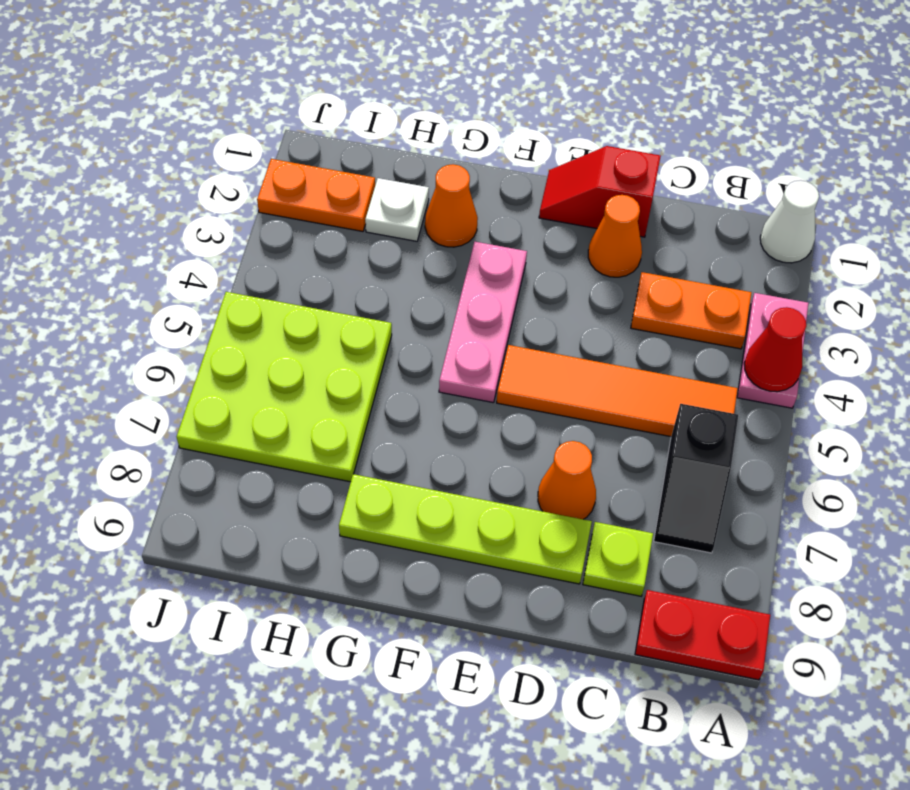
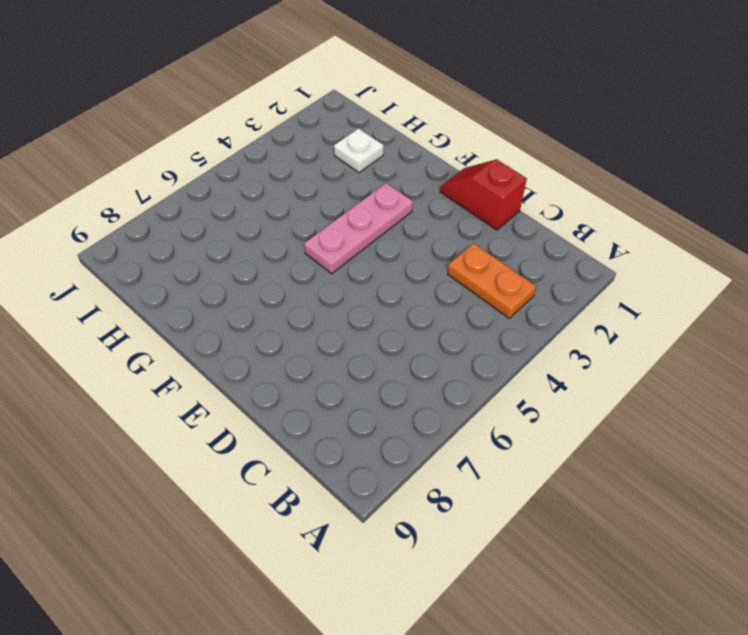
none -> white cone A1 level 1
none -> pink plate A3:A4 level 1
none -> red plate A9:B9 level 1

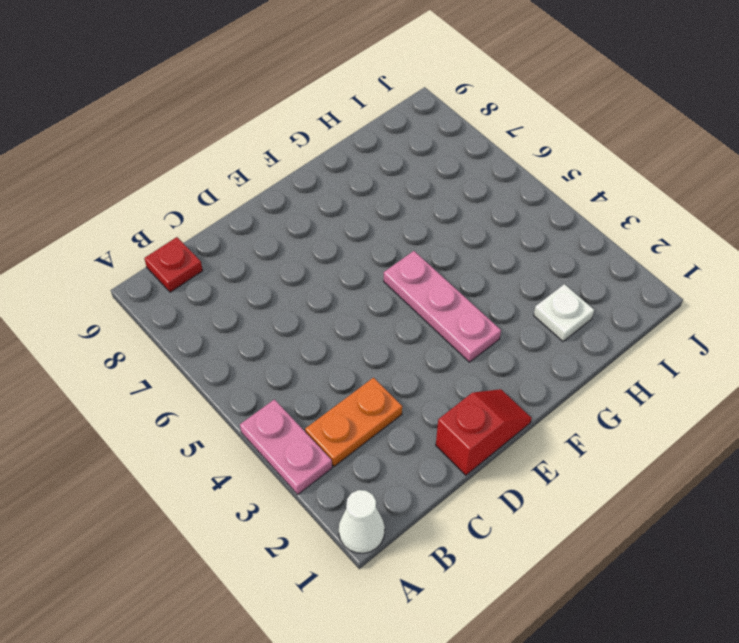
red plate B9 level 1 -> red plate A9:B9 level 1
none -> orange tile B5:E5 level 1
none -> black slope B6:B7 level 1 top 6
none -> lime plate C8 level 1

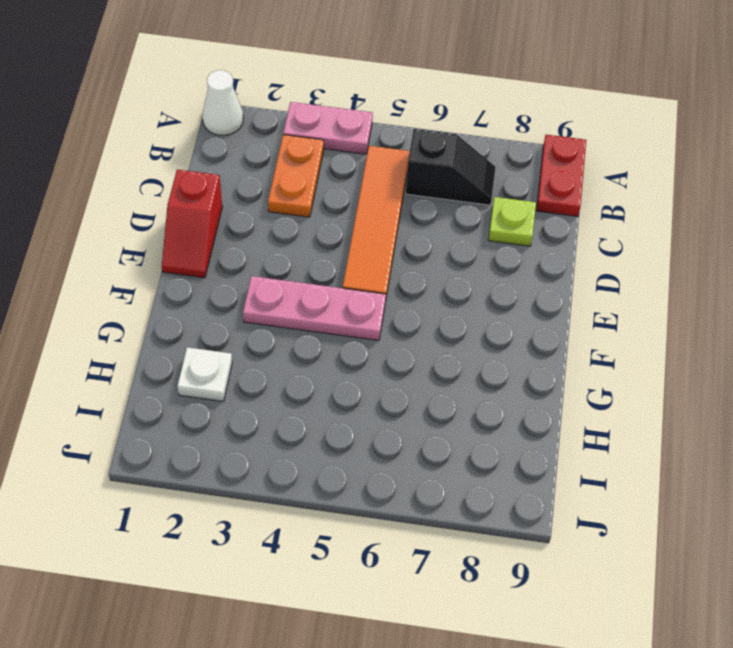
none -> orange cone D2 level 1
none -> orange cone D7 level 1
none -> lime plate D8:G8 level 1

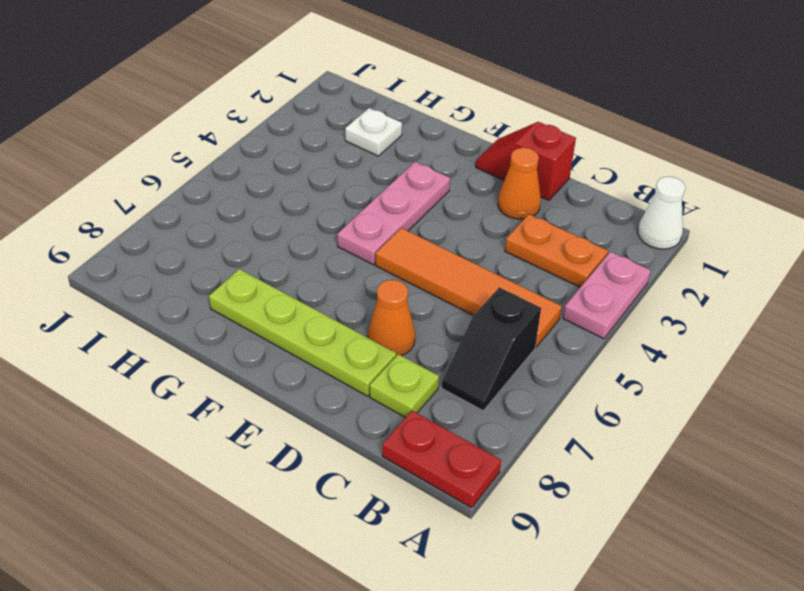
none -> orange cone G2 level 1
none -> lime plate H5:J7 level 1
none -> orange plate I2:J2 level 1

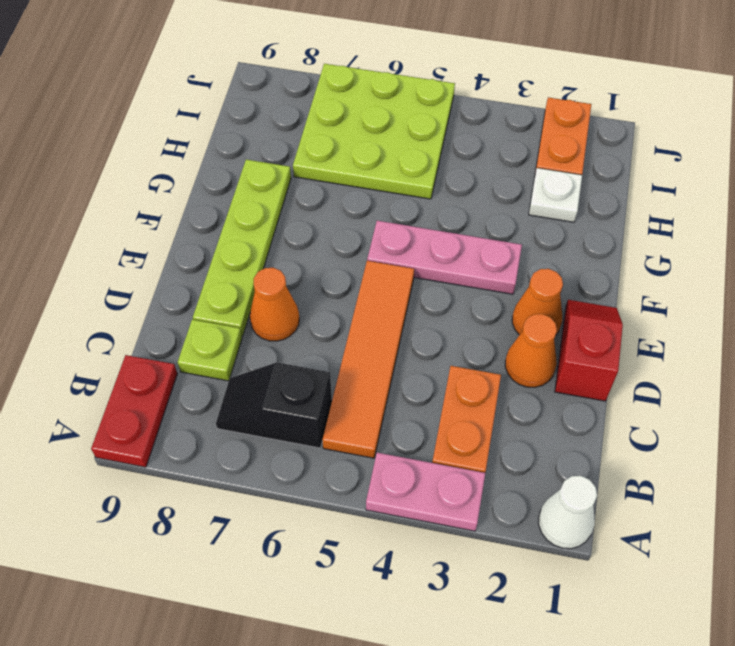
orange cone E2 level 1 -> orange cone G2 level 1
none -> red cone A4 level 2

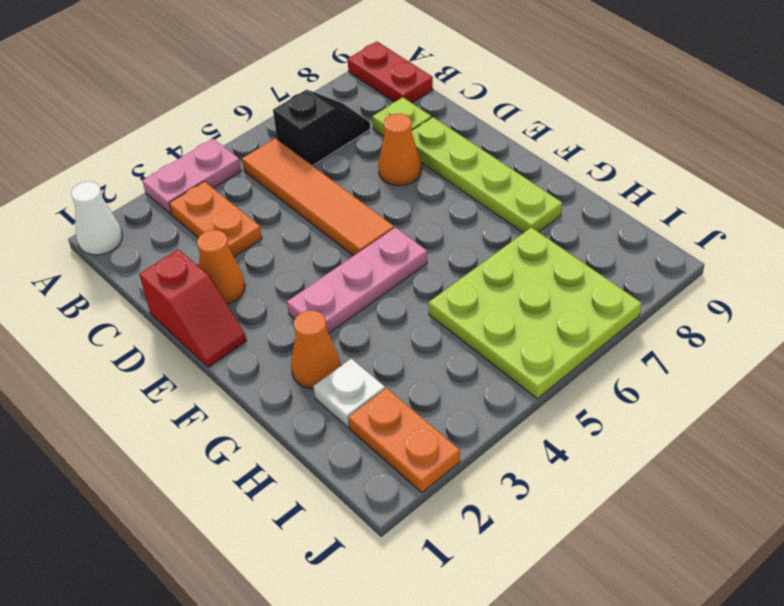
none -> red cone A4 level 2

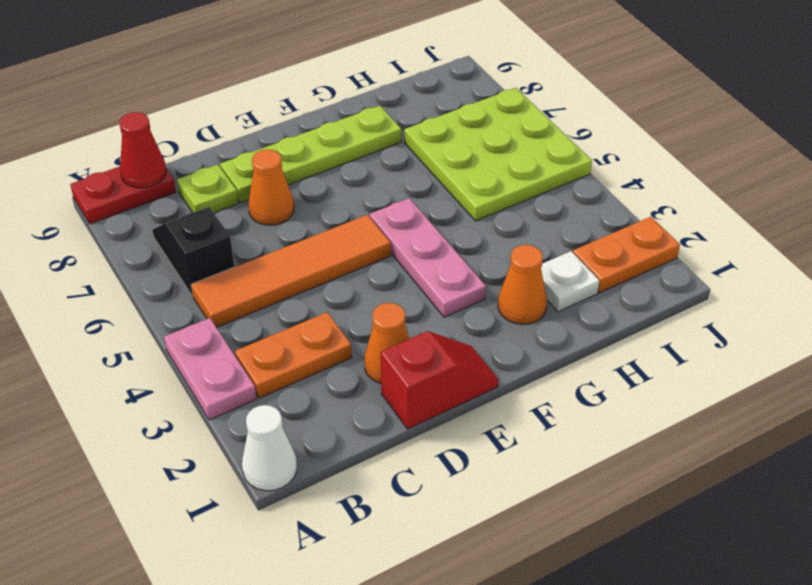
red cone B9 level 2 -> red cone A4 level 2

